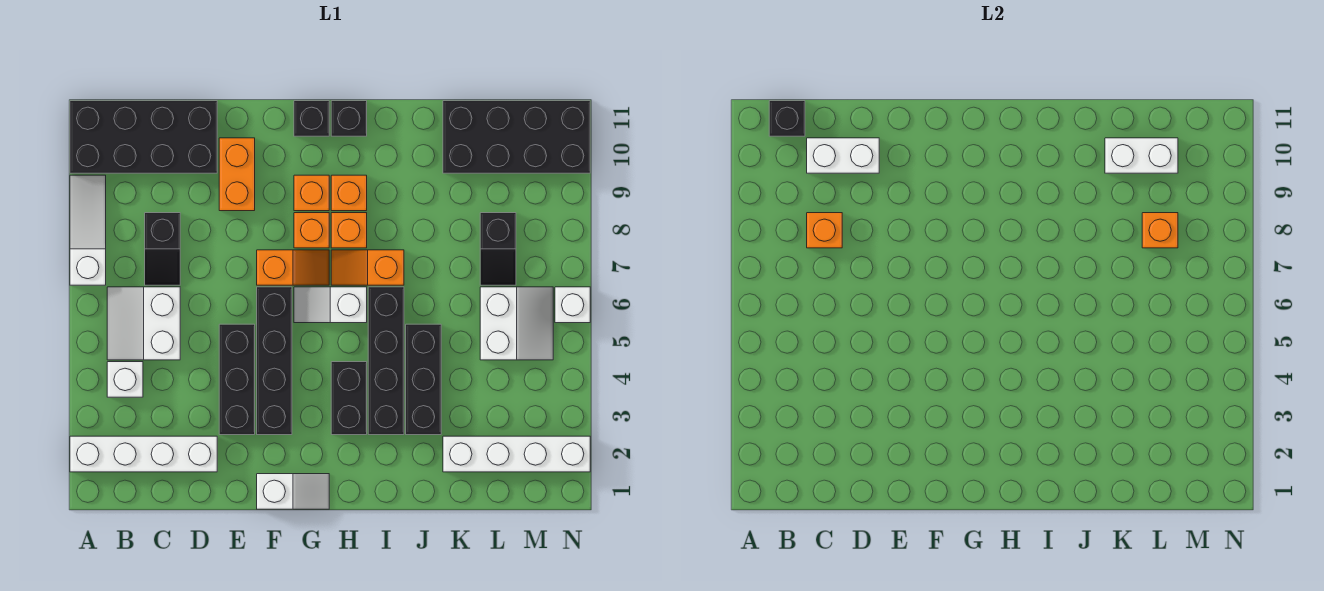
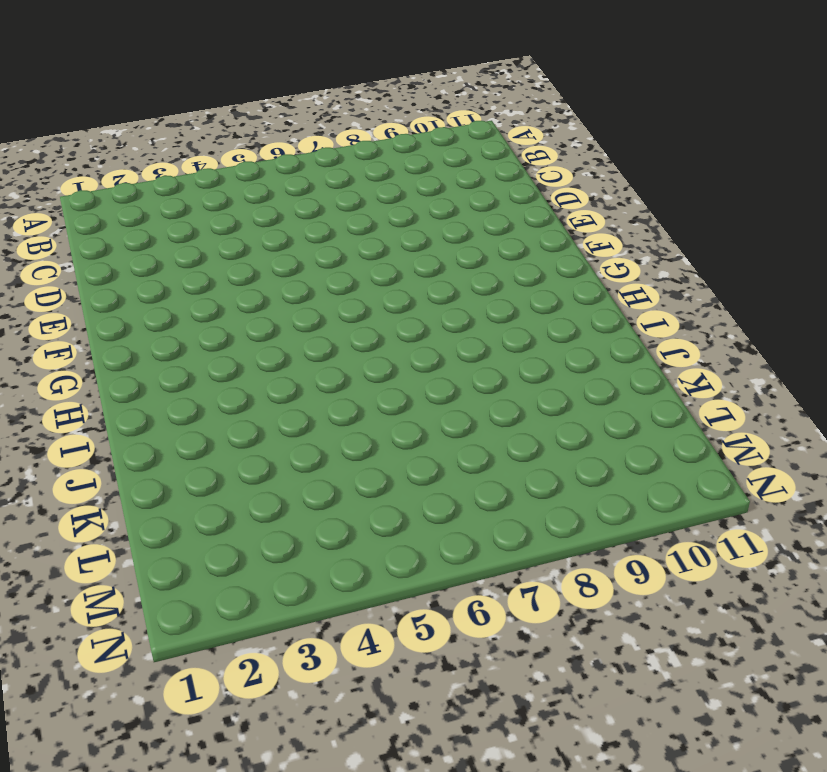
none -> white brick A2:D2 level 1
none -> white slope A7:A9 level 1 top 7
none -> black brick A10:D11 level 1
none -> white brick B4 level 1

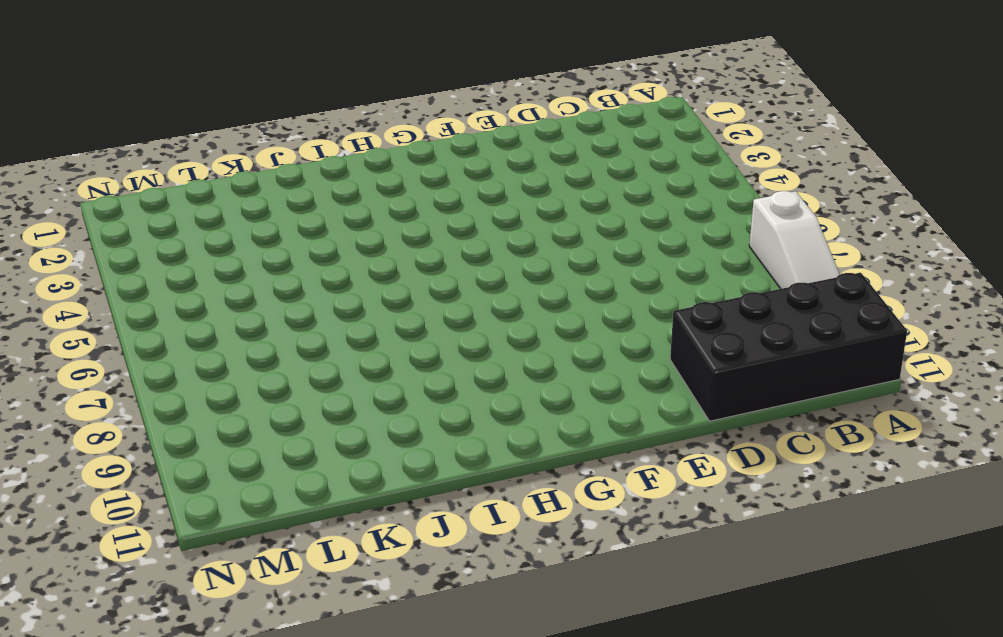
none -> white brick A2:D2 level 1
none -> white brick B4 level 1
none -> white slope B5:C6 level 1 top C
none -> black slope C7:C8 level 1 top 8

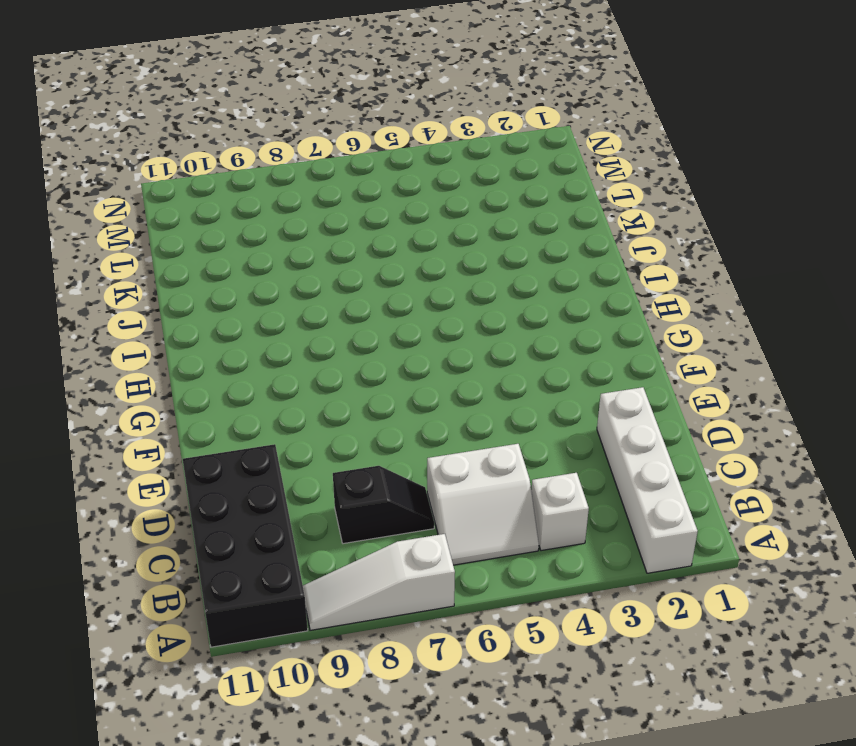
none -> black brick E3:E5 level 1
none -> orange brick E9:E10 level 1
none -> white slope F1:G1 level 1 top F
none -> black brick F3:F6 level 1

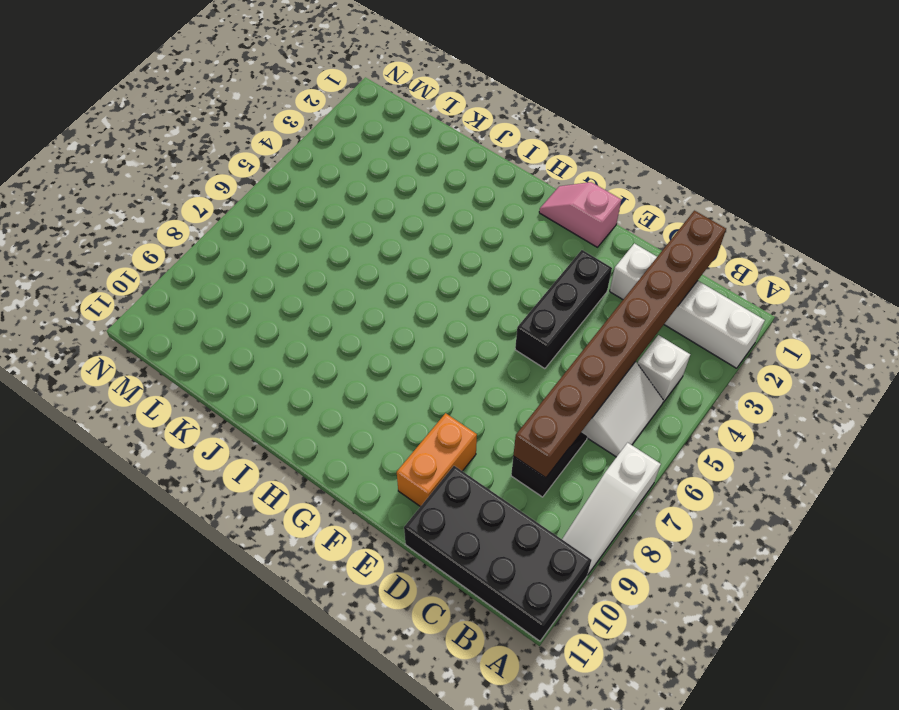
brown brick C1:C8 level 2 -> orange brick C8 level 2
pink slope F1:G1 level 1 top F -> white slope F1:G1 level 1 top F
none -> black brick F3:F6 level 1
none -> orange slope F7:G7 level 1 top F
none -> white slope G6:H6 level 1 top H
none -> orange brick G8 level 1

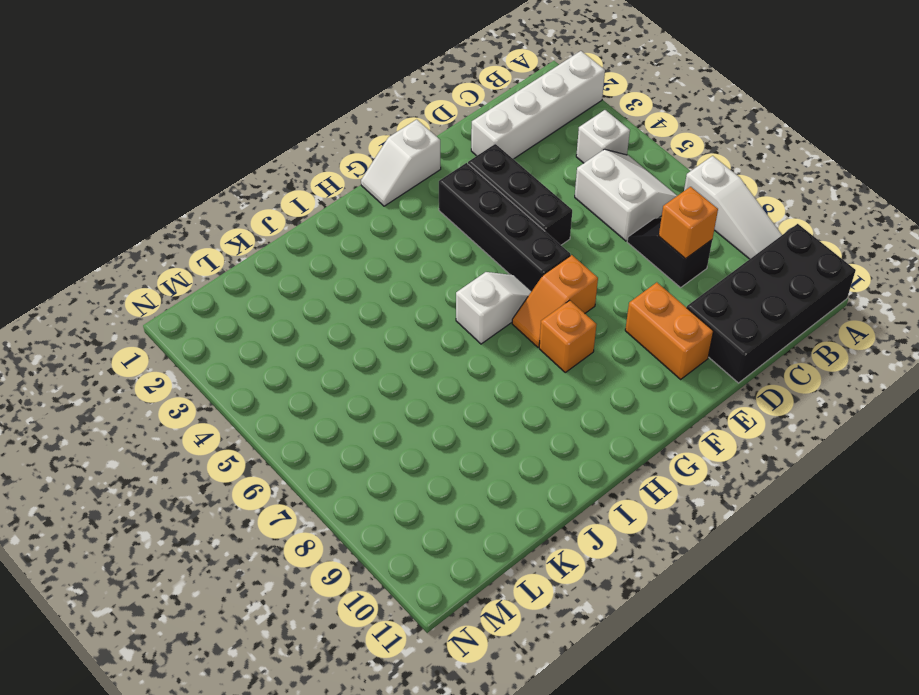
none -> orange brick G9 level 1
none -> black brick G11 level 1
none -> black brick H3:H4 level 1
none -> orange slope H7:I7 level 1 top I

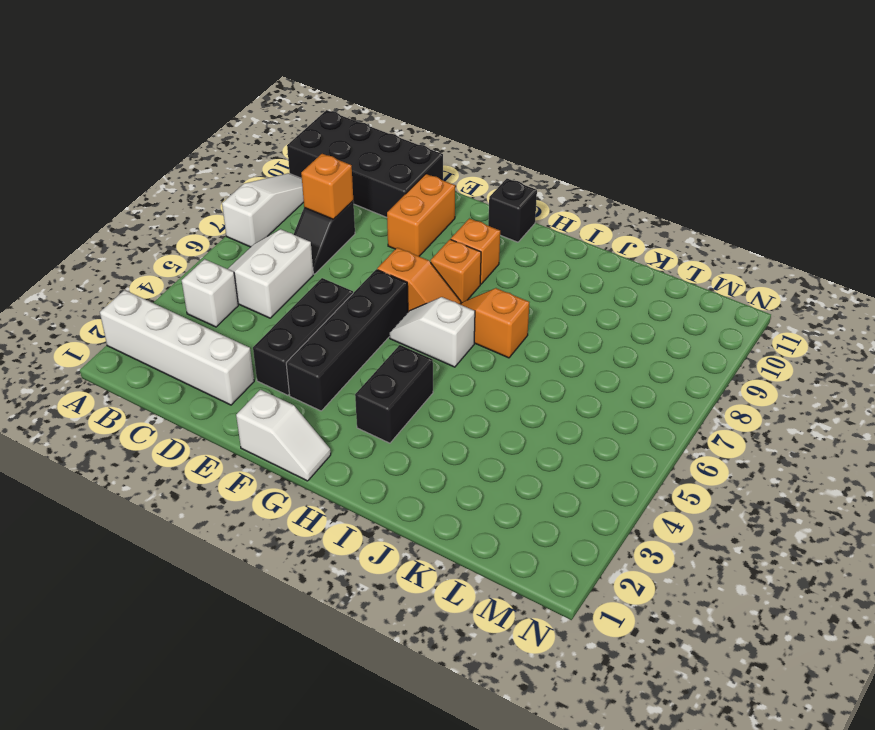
none -> orange brick H8 level 1
none -> orange brick H9 level 1
none -> black brick H11 level 1
none -> black brick I3:I6 level 1

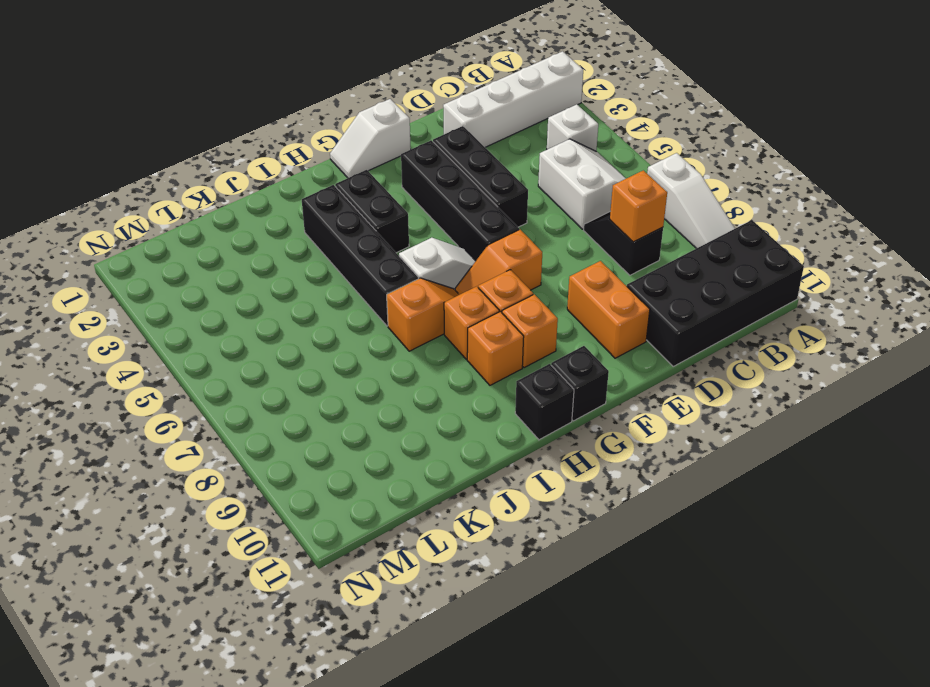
none -> black brick J3:J5 level 1
none -> white brick K2:N2 level 1
none -> black brick K10:N11 level 1
none -> white slope L5:M6 level 1 top L

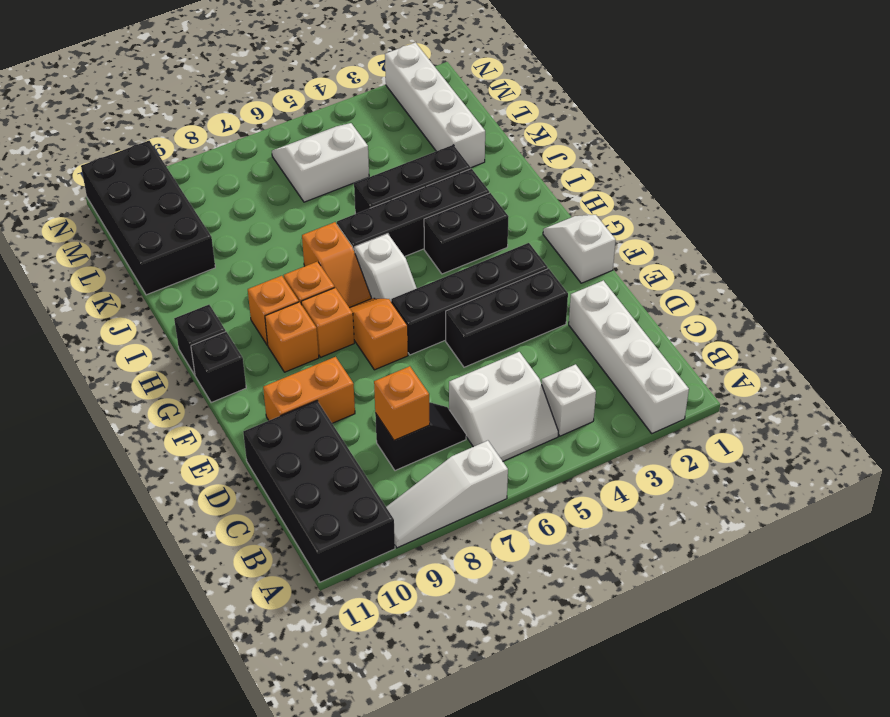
none -> black slope L7:L8 level 1 top 8
none -> white brick N6 level 1
none -> black brick B11 level 2
none -> white brick C10:D10 level 2

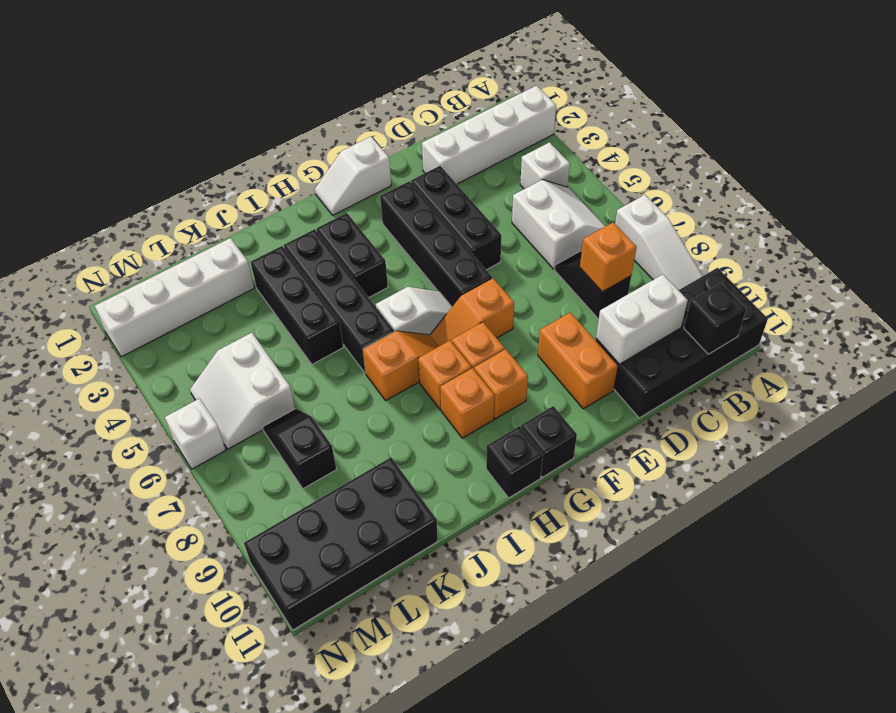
none -> white brick K10:L10 level 2
none -> orange brick L8 level 2

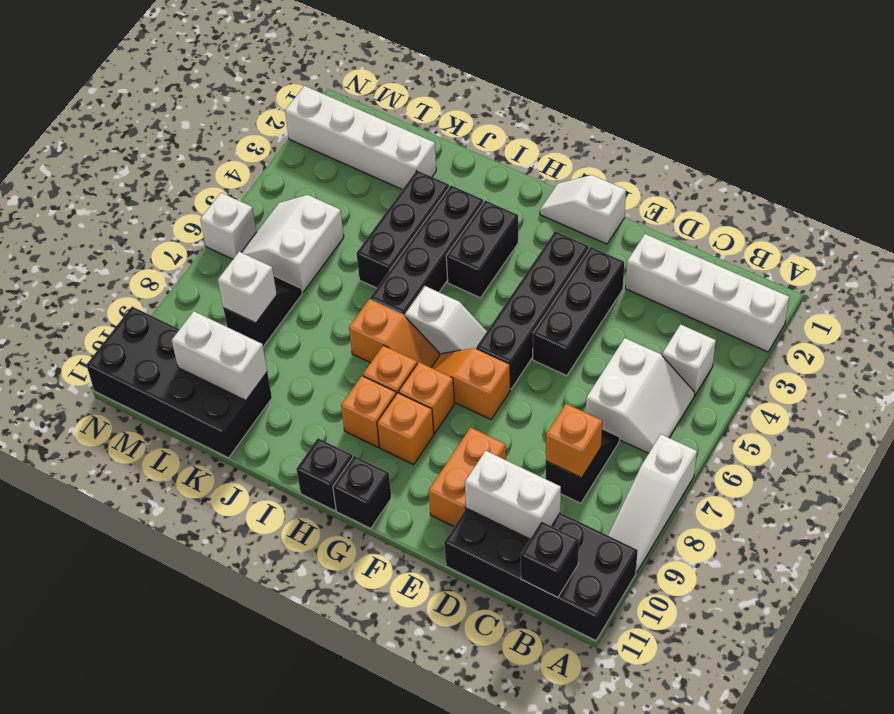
white brick L8 level 2 -> orange brick L8 level 2

